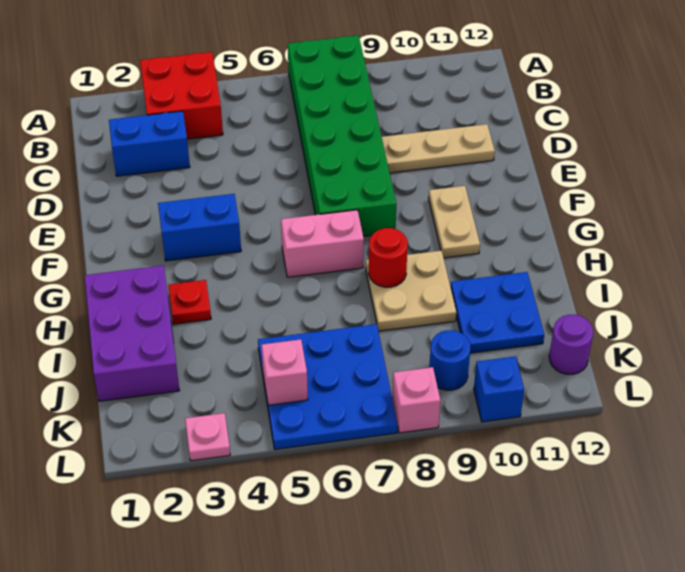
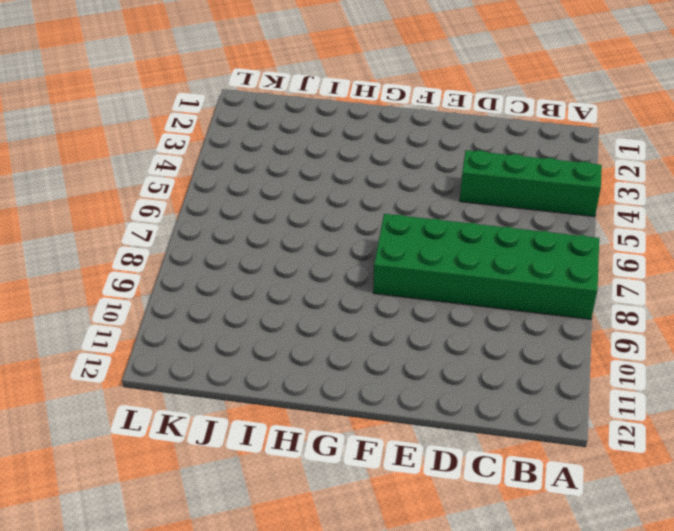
green brick A4:D4 level 1 -> red brick A3:B4 level 1
none -> blue brick C2:C3 level 1
none -> tan plate D9:D11 level 1
none -> blue brick F3:F4 level 1

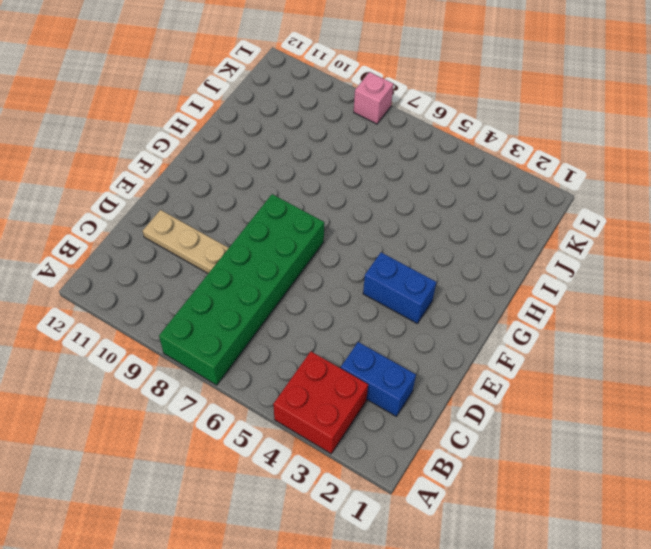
none -> tan plate F10:G10 level 1
none -> pink brick G6:G7 level 1
none -> purple brick H1:J2 level 1

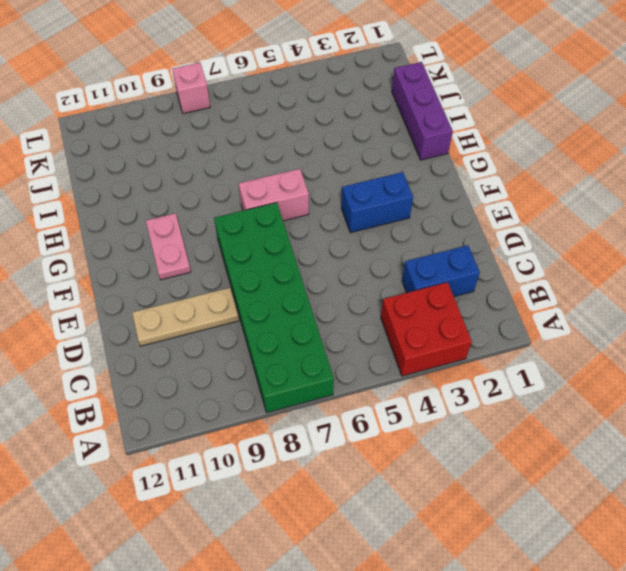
pink plate F10:G10 level 1 -> tan plate F10:G10 level 1
purple brick H1:J1 level 1 -> purple brick H1:J2 level 1
none -> red plate H3 level 1
none -> tan plate H8:I9 level 1
none -> blue plate I10:J11 level 1

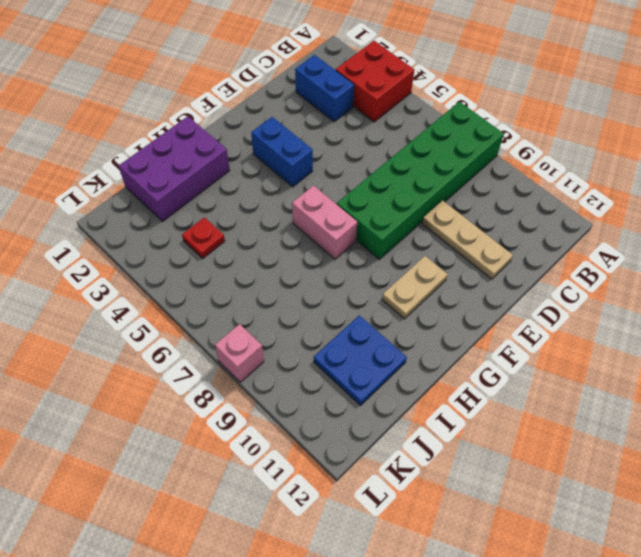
red plate J4 level 1 -> red plate H3 level 1
none -> tan plate H8:I9 level 1
none -> blue plate J5:L7 level 1
none -> blue round brick K9 level 1

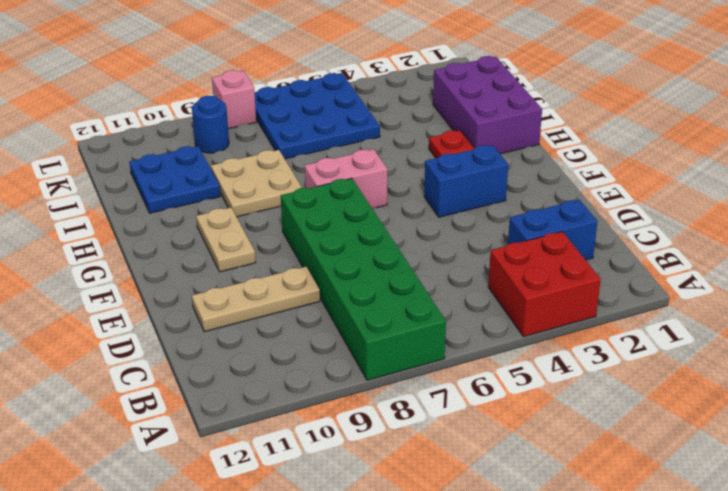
none -> purple round brick K12 level 1
none -> pink plate L3 level 1
none -> blue brick L10 level 1

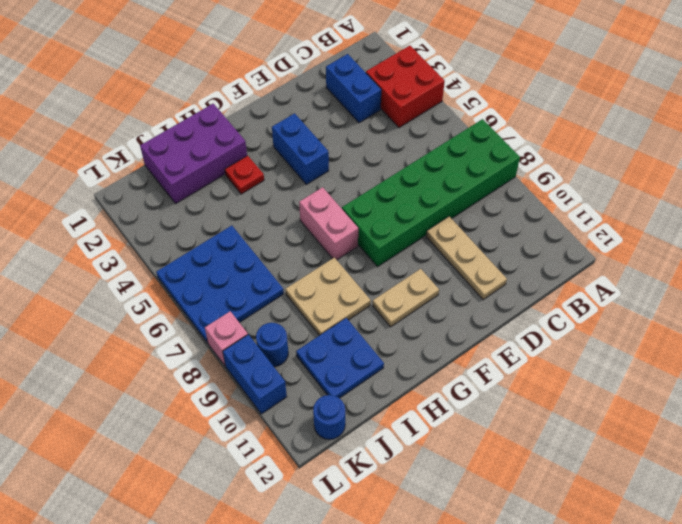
blue round brick K12 level 1 -> purple round brick K12 level 1
blue brick L9:L10 level 1 -> blue brick L10 level 1
none -> pink plate L3 level 1
none -> red round brick H8 level 2
none -> pink brick K5 level 2

